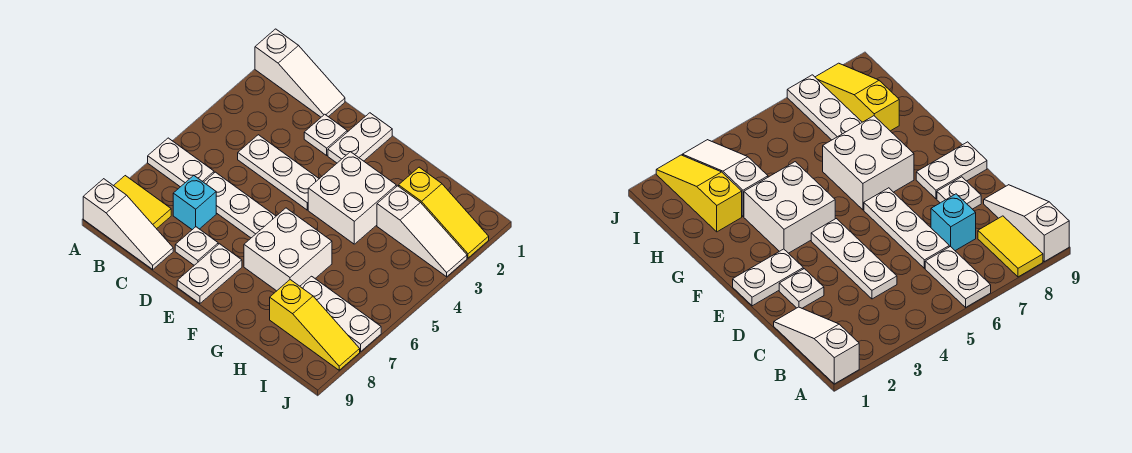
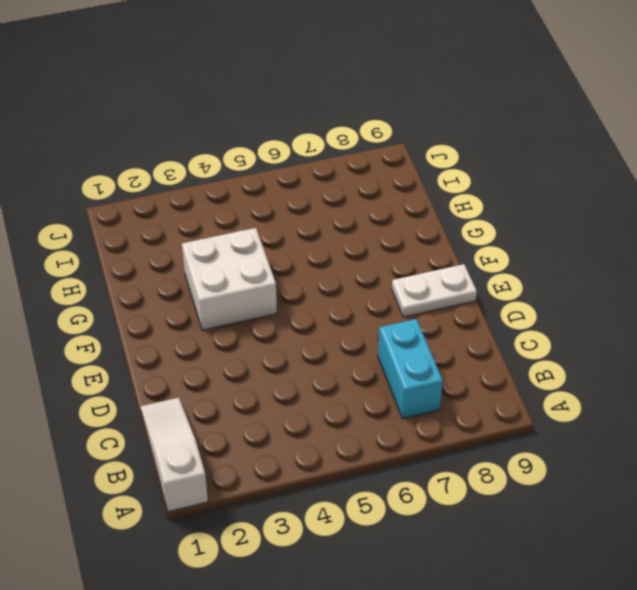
cyan brick B7:C7 level 1 -> cyan brick C7 level 1
none -> white plate A6:B6 level 1
none -> yellow tile A8:B8 level 1
none -> white slope A9:C9 level 1 top A

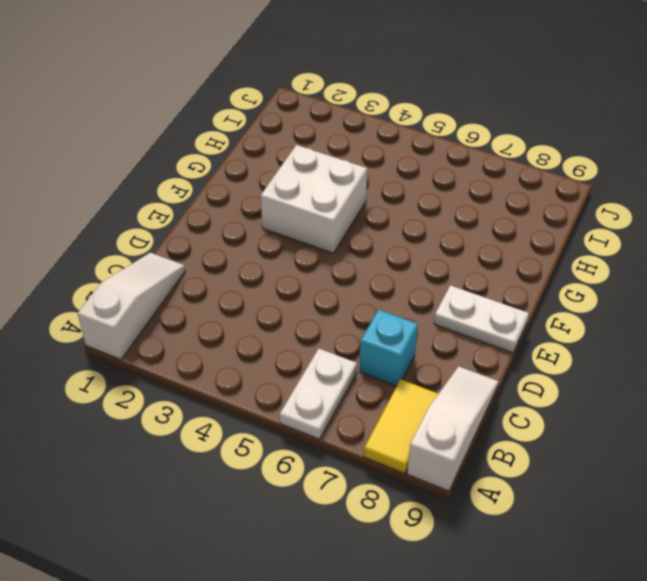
none -> white plate C4:E4 level 1
none -> white plate C6:E6 level 1
none -> white plate D2 level 1

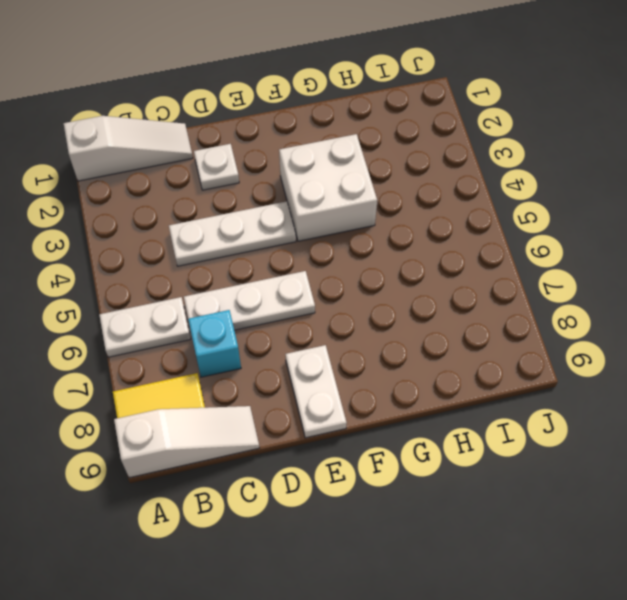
none -> white plate D8 level 1
none -> white plate E1:E2 level 1
none -> white brick F6:G7 level 1

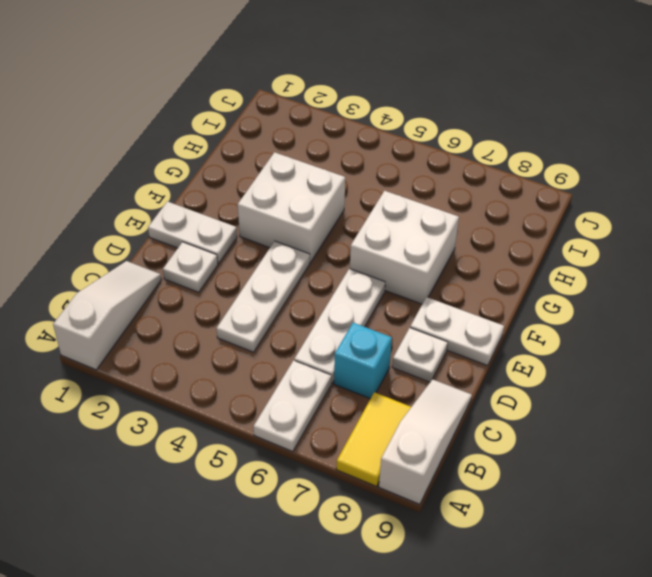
none -> yellow slope H2:J2 level 1 top H
none -> white slope H3:J3 level 1 top H
none -> white plate H7:J7 level 1

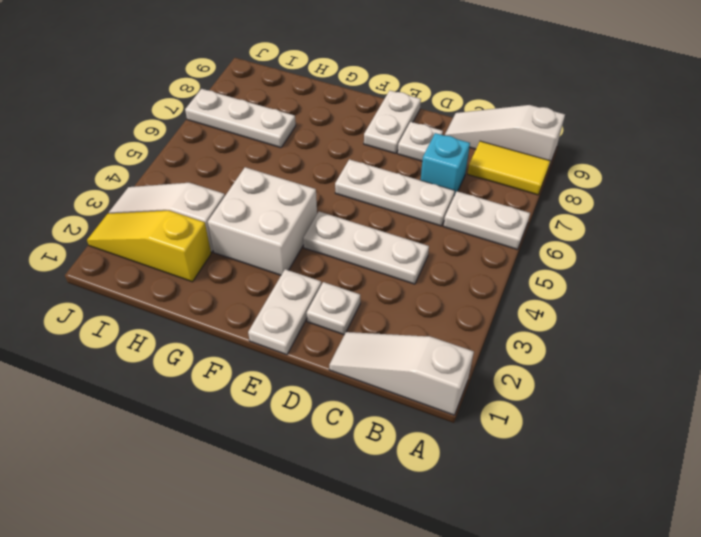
none -> white brick F6:G7 level 1
none -> yellow slope H8:J8 level 1 top H

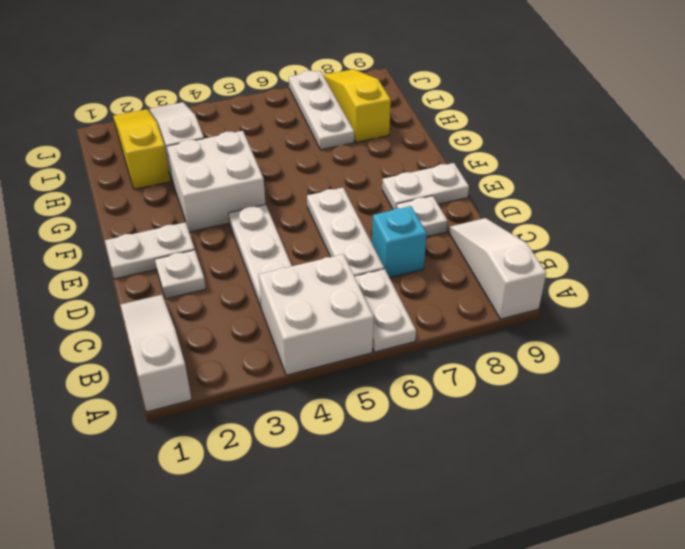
white brick A4:B5 level 1 -> white brick F6:G7 level 1
none -> yellow tile A8:B8 level 1

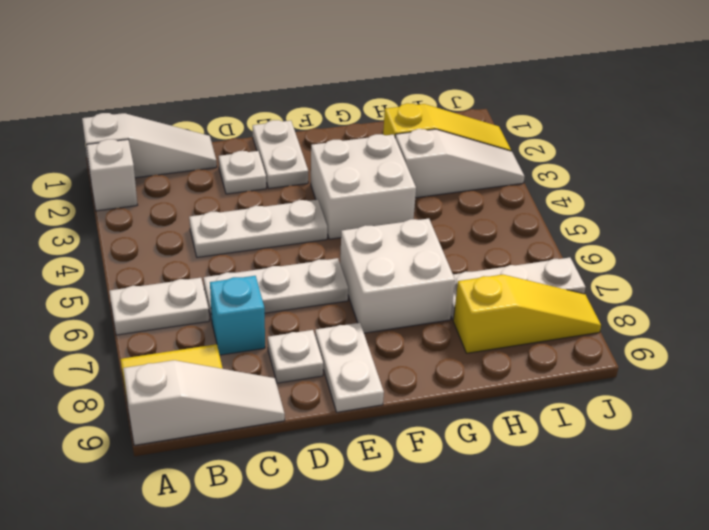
white brick A2 level 1 -> none

